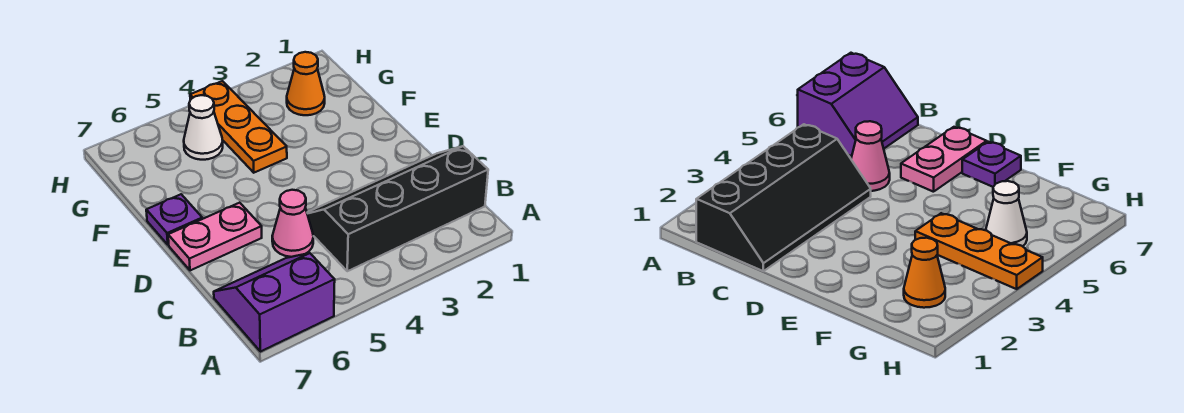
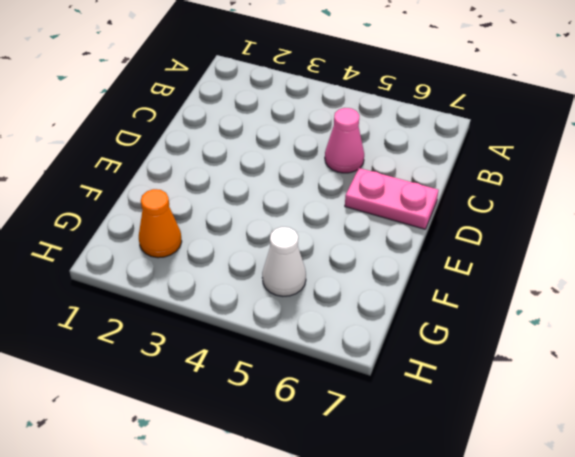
none -> purple slope A6:B7 level 1 top A
none -> black slope B1:C4 level 1 top B

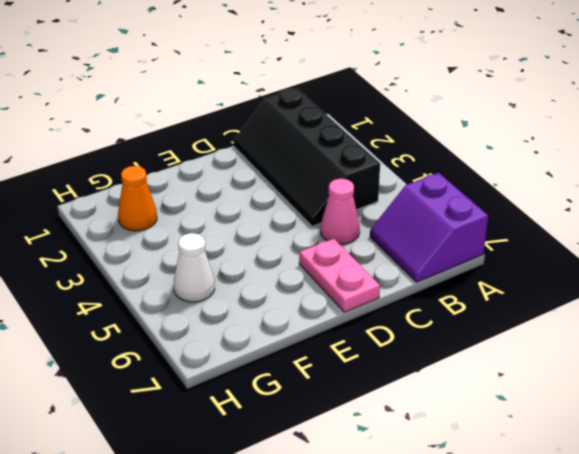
none -> purple plate E7 level 1
none -> orange plate F4:H4 level 1

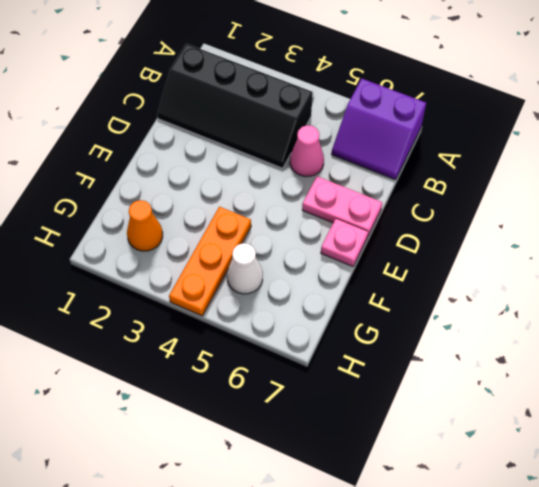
pink plate E7 level 1 -> purple plate E7 level 1

